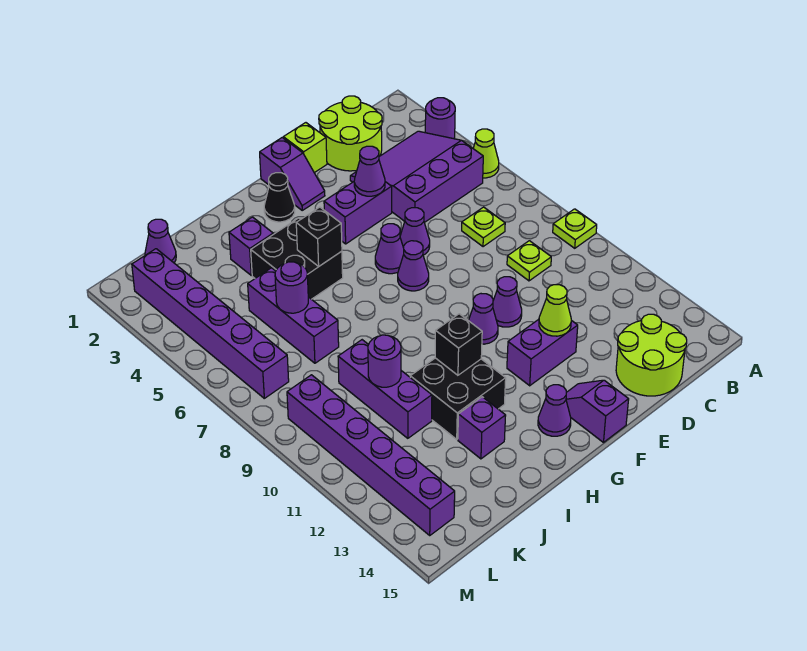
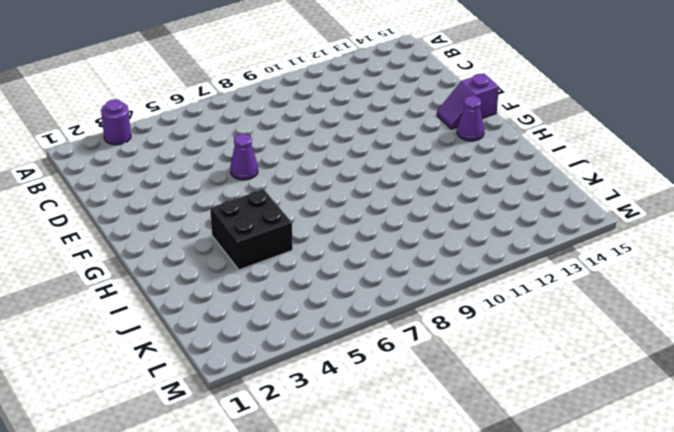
none -> lime cone A5 level 1
none -> lime plate A9 level 1
none -> purple slope B3:D5 level 1 top 5
none -> lime round brick C1:D2 level 1

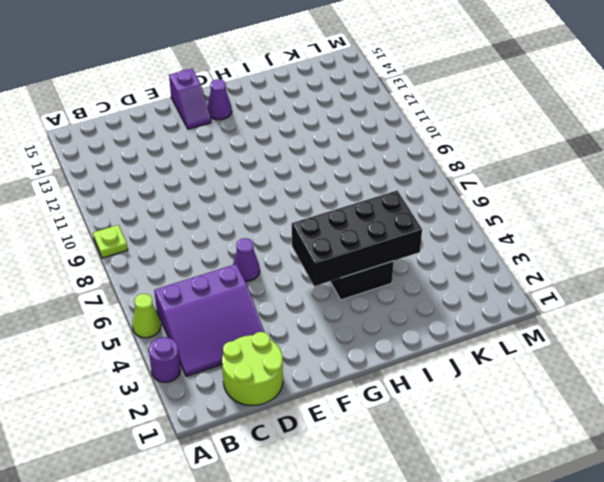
black brick G4:J5 level 2 -> black brick H5 level 2
none -> lime plate C7 level 1
none -> lime plate C9 level 1
none -> lime round brick C14:D15 level 1
none -> lime brick E1 level 1

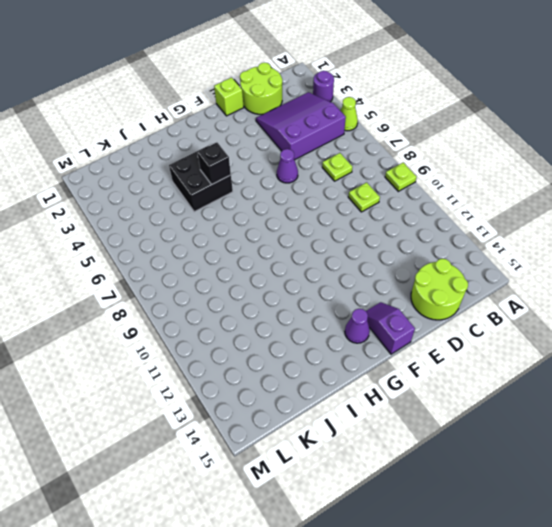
none -> purple brick E4:F4 level 1
none -> purple cone E10 level 1
none -> purple brick E12:F12 level 1
none -> purple slope F1:F2 level 1 top 1

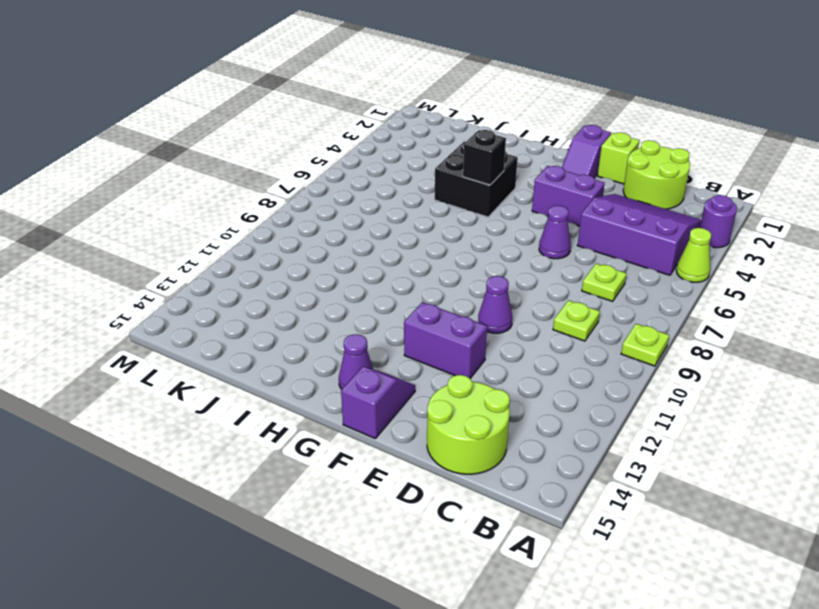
none -> purple cone F6 level 1
none -> purple cone F7 level 1
none -> purple cone F10 level 1
none -> black cone G2 level 1

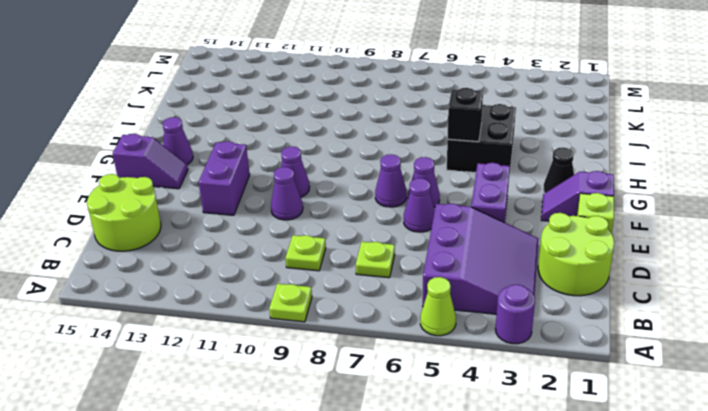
none -> black brick H11:I12 level 1
none -> purple brick I3 level 1
none -> purple brick I13 level 1
none -> purple brick J5:J7 level 1

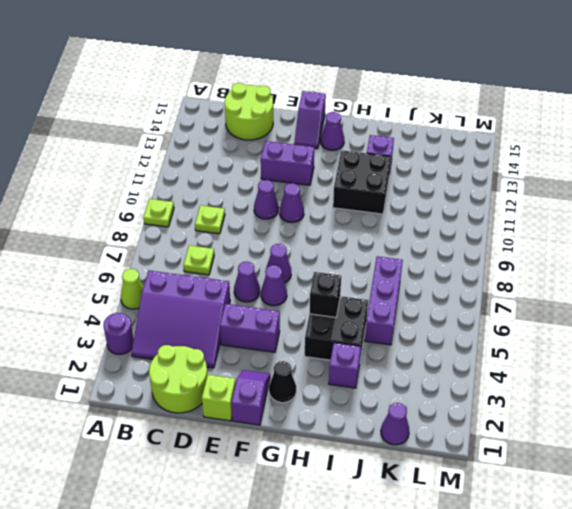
none -> purple brick J9:J11 level 1
none -> purple brick L2:L7 level 1
none -> purple brick L9:L14 level 1
none -> purple cone E4 level 2

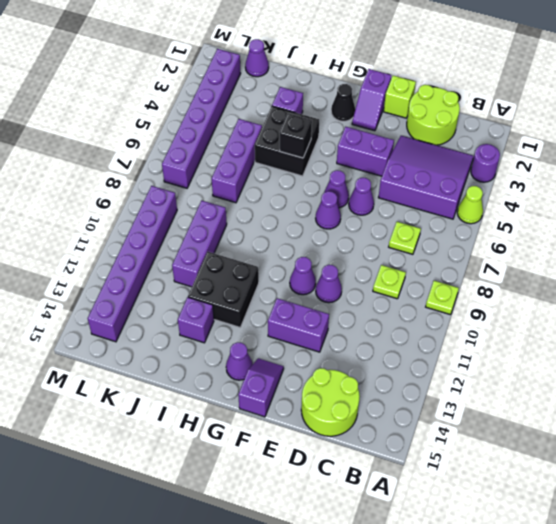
none -> purple cone E4 level 2
none -> lime cone E12 level 2
none -> black brick H11 level 2
none -> purple round brick J6 level 2

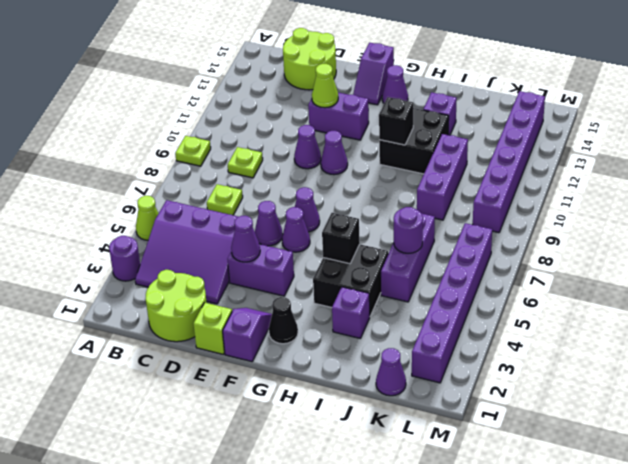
none -> purple round brick J10 level 2

